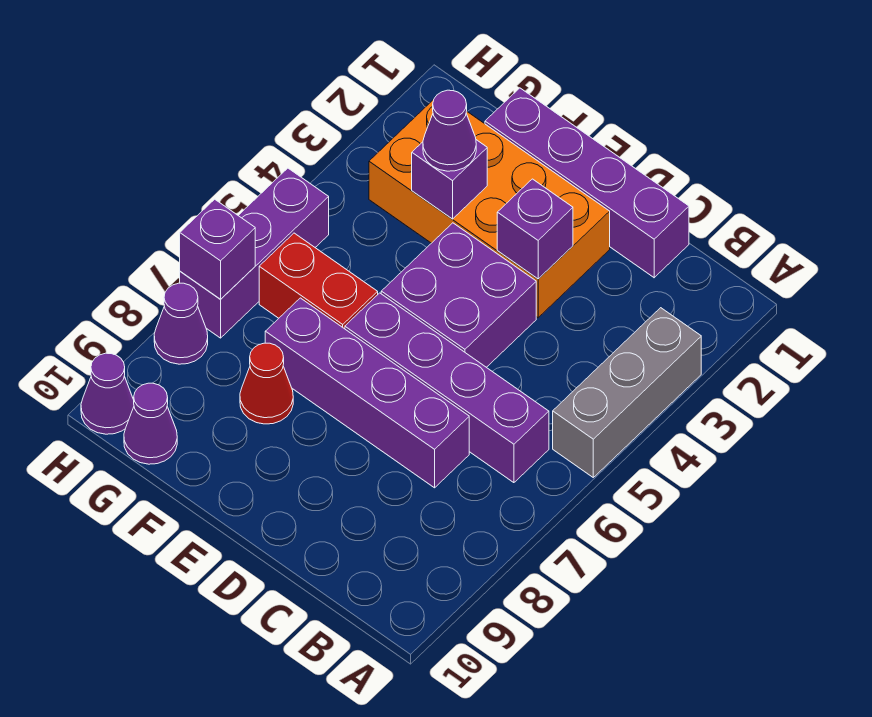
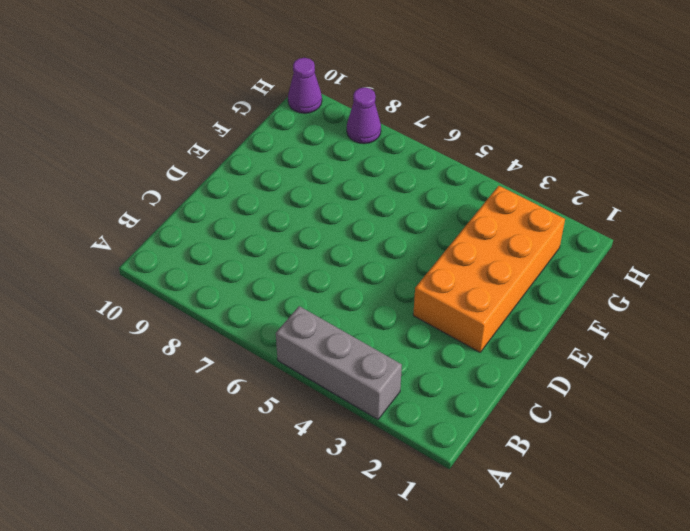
none -> purple brick B6:E6 level 1
none -> purple brick C1:F1 level 1
none -> purple brick C7:F7 level 1

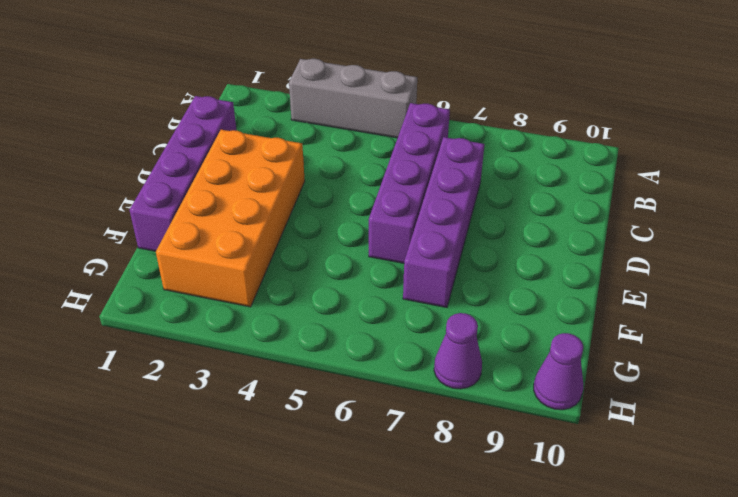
none -> purple brick D4:E5 level 1
none -> red brick F6:G6 level 1
none -> red cone F8 level 1

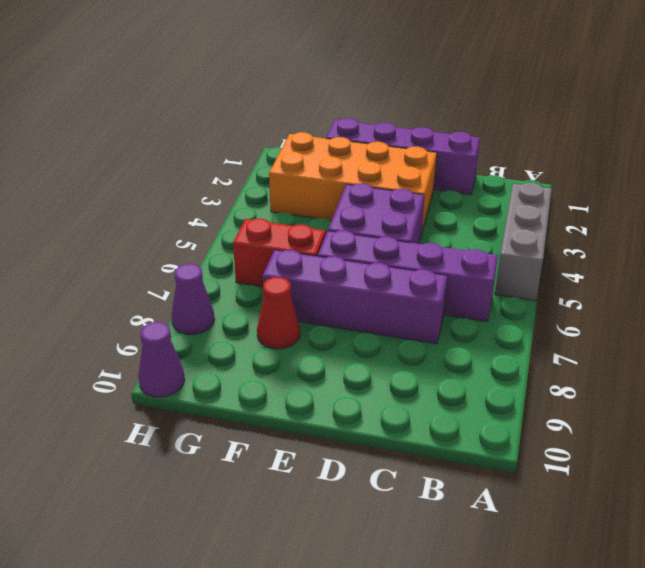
none -> purple cone G10 level 1
none -> purple brick H5:H7 level 1
none -> purple brick D3 level 2

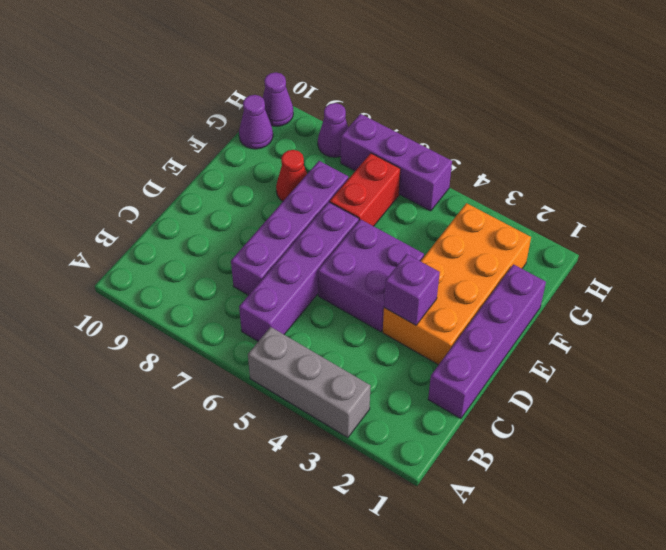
none -> purple brick F3 level 2
none -> purple brick H7 level 2
none -> purple cone F3 level 3

